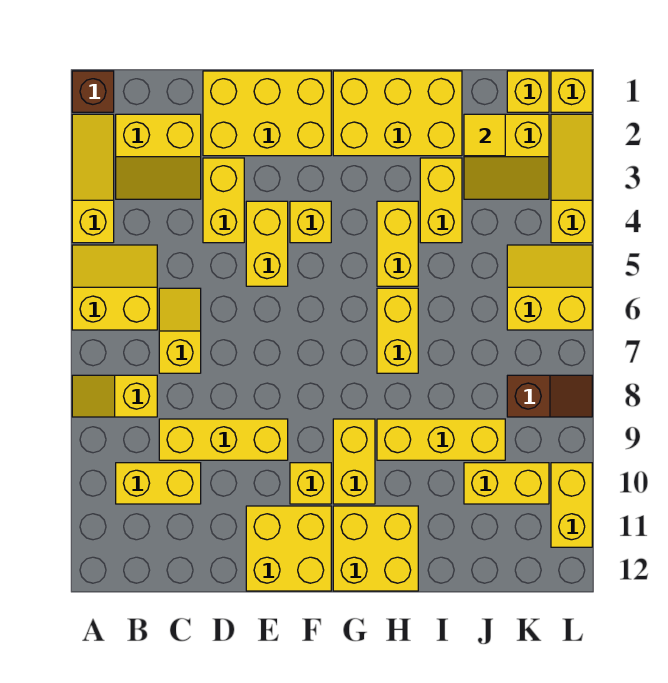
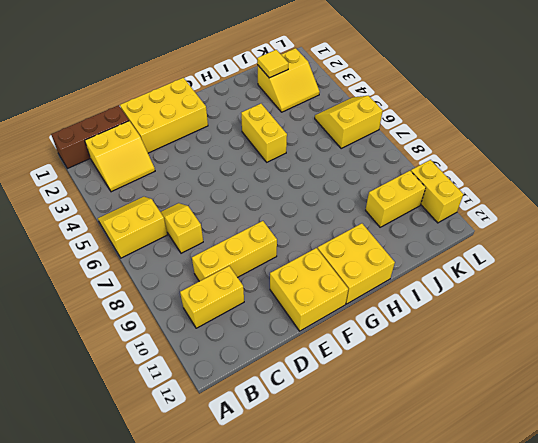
brown brick A1:C1 level 1 -> brown brick A1 level 1
none -> yellow slope A2:A4 level 1 top 4
none -> yellow slope A8:B8 level 1 top B
none -> yellow brick D3:D4 level 1
none -> yellow brick E4:E5 level 1

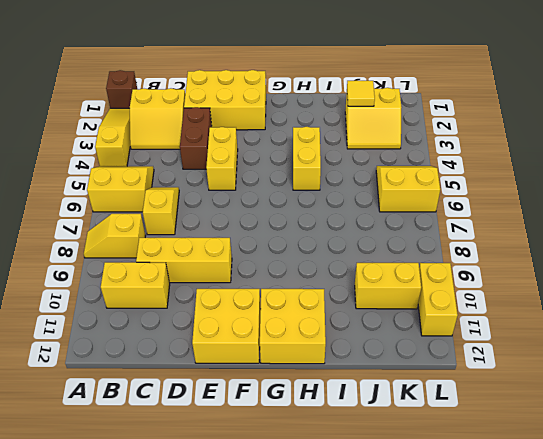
brown brick D3:D4 level 1 -> yellow brick D3:D4 level 1
none -> yellow brick F4 level 1
none -> yellow brick F10 level 1
none -> yellow brick G1:I2 level 1
none -> yellow brick G9:G10 level 1

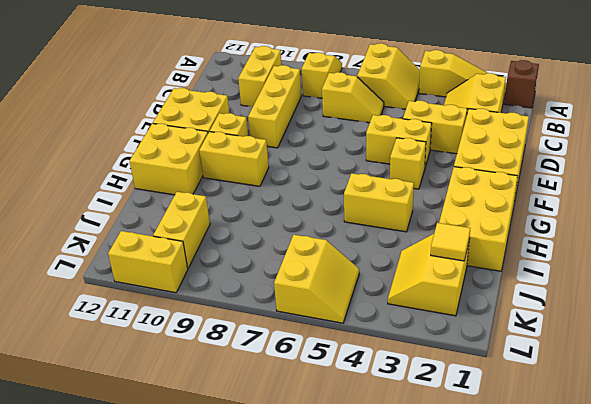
none -> yellow brick H6:H7 level 1
none -> yellow brick H9:J9 level 1
none -> yellow brick I3:I4 level 1
none -> yellow brick K1 level 1

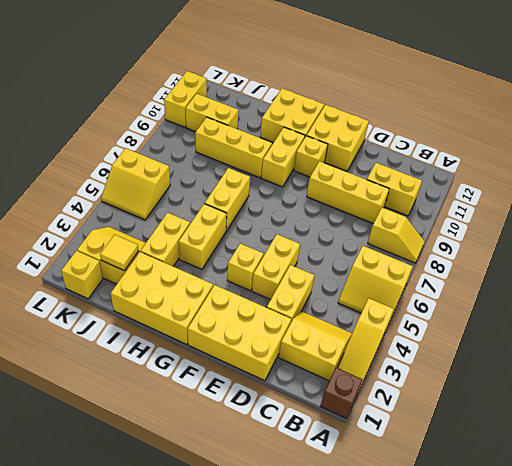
none -> yellow slope C6:C7 level 1 top 7
none -> brown slope K8:L8 level 1 top K
none -> yellow brick L1 level 1
none -> yellow slope L2:L4 level 1 top 4

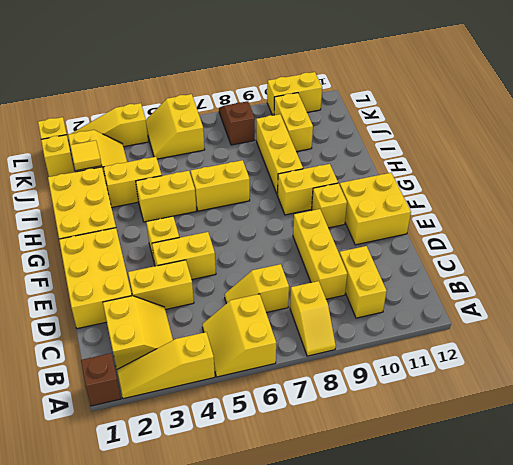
none -> yellow brick G11:H12 level 1

